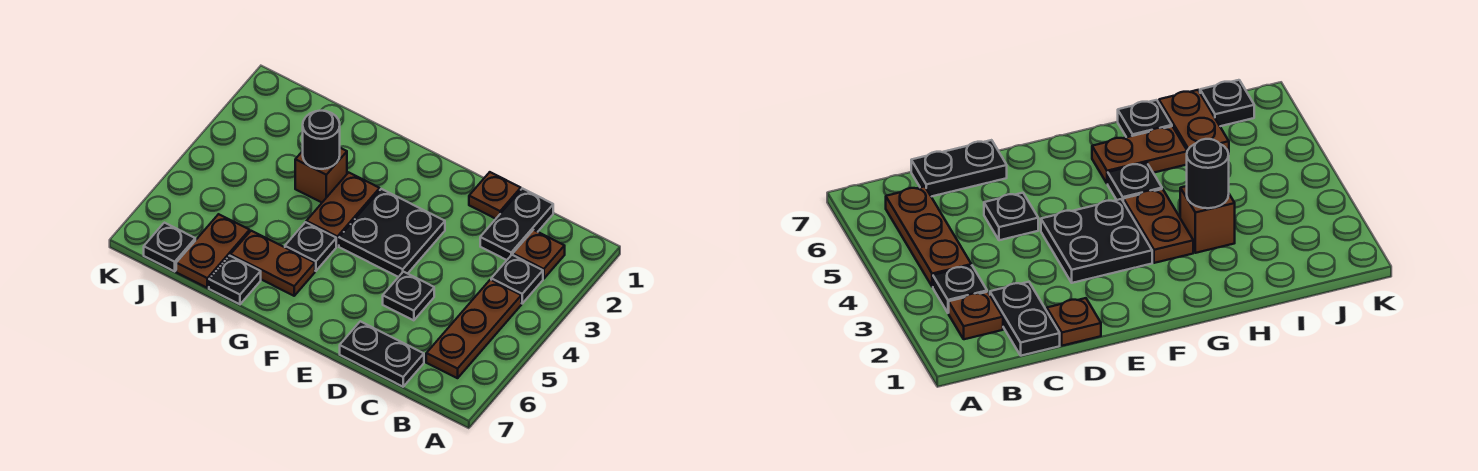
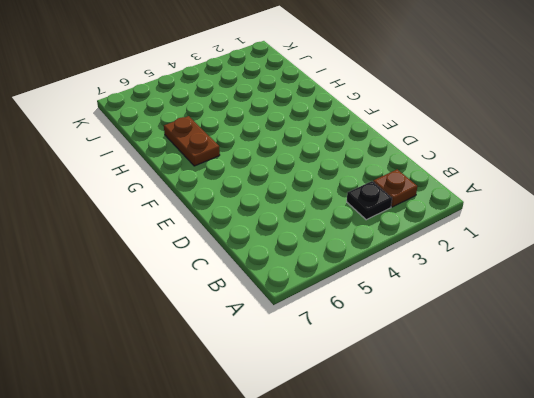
none -> brown plate B4:B6 level 1
none -> black plate C1:C2 level 1
none -> black plate C7:D7 level 1

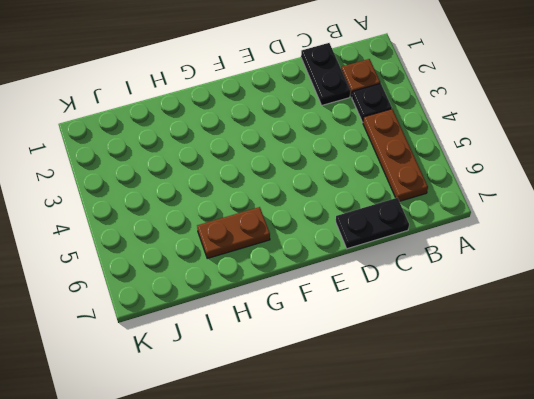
none -> brown plate D1 level 1
none -> black plate D5 level 1
none -> black plate E3:F4 level 1

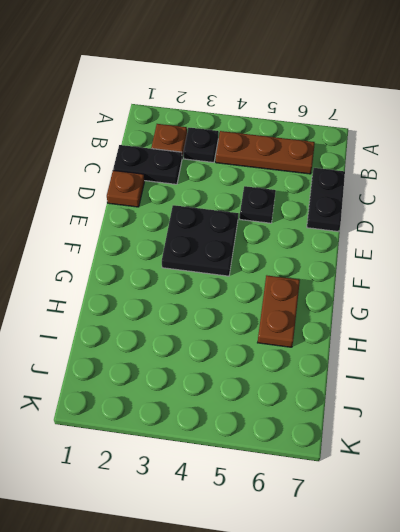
none -> brown plate G3:G4 level 1
none -> black plate G5 level 1
none -> brown brick H3 level 1

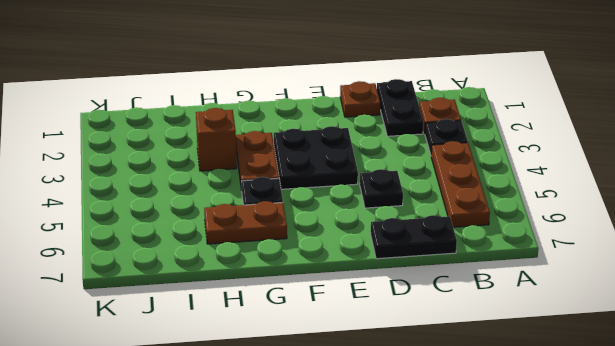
none -> black plate H7 level 1
none -> brown plate I6:I7 level 1
none -> black plate J7 level 1

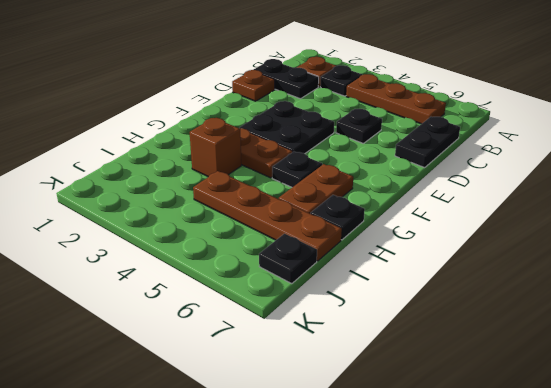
brown plate I4:I7 level 1 -> brown plate I6:I7 level 1
none -> black round brick H3 level 2

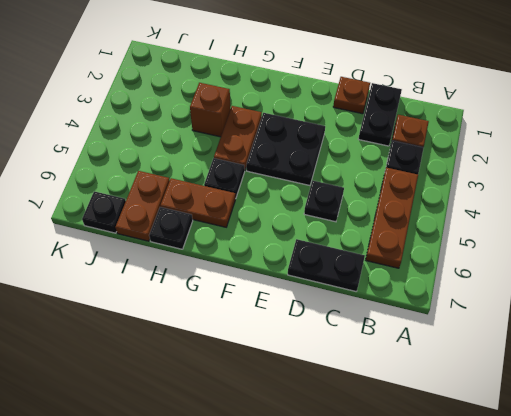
none -> black round brick H3 level 2

